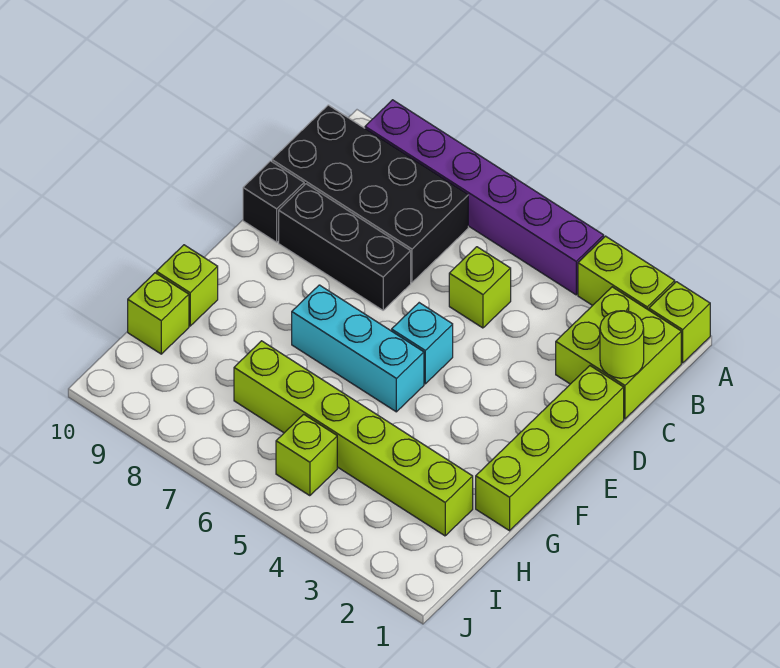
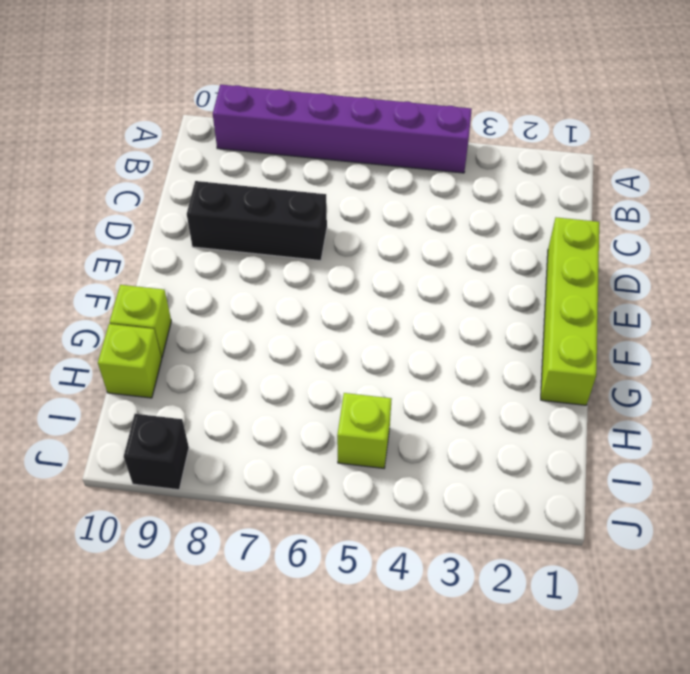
black brick J9 level 1 -> black brick D10 level 1
none -> lime brick A1 level 1
none -> lime brick A2:A3 level 1
none -> lime brick B1:C2 level 1

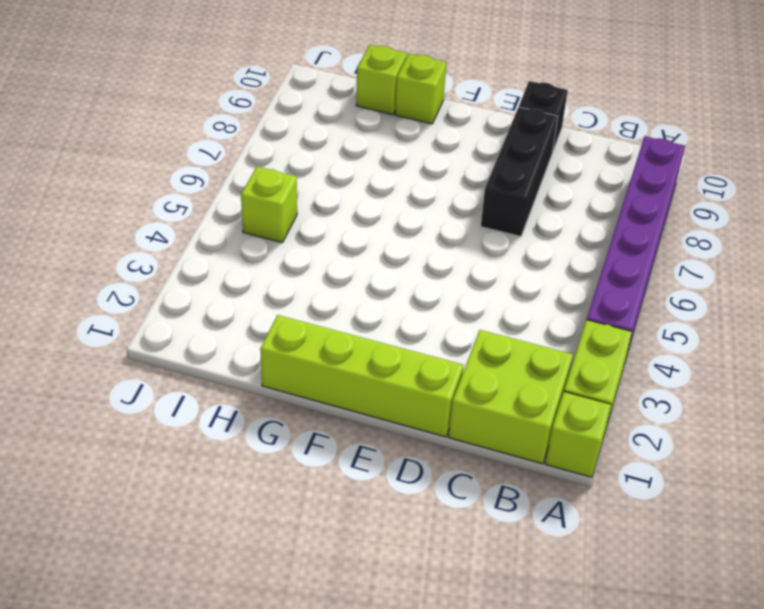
none -> black brick B7:C10 level 1
none -> lime brick C5 level 1
none -> cyan brick E5 level 1

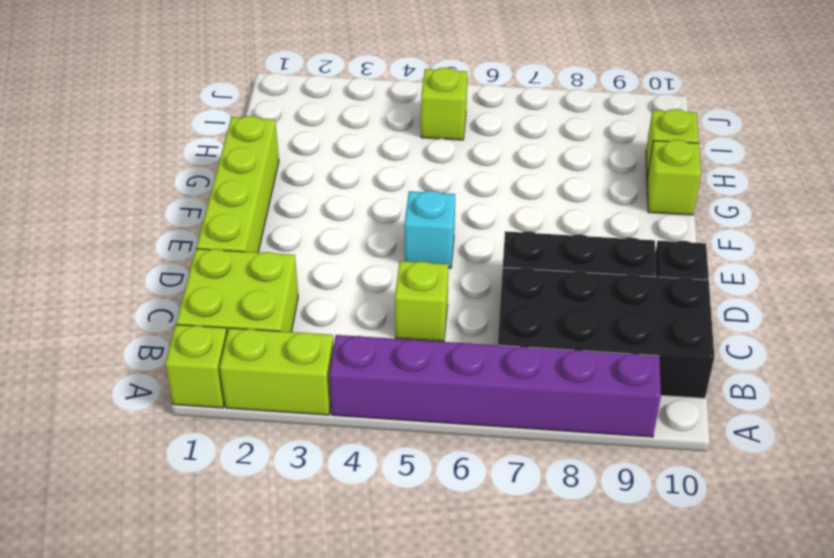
none -> cyan brick F5:F7 level 1
none -> lime brick H2:H7 level 1
none -> lime round brick C1 level 2

